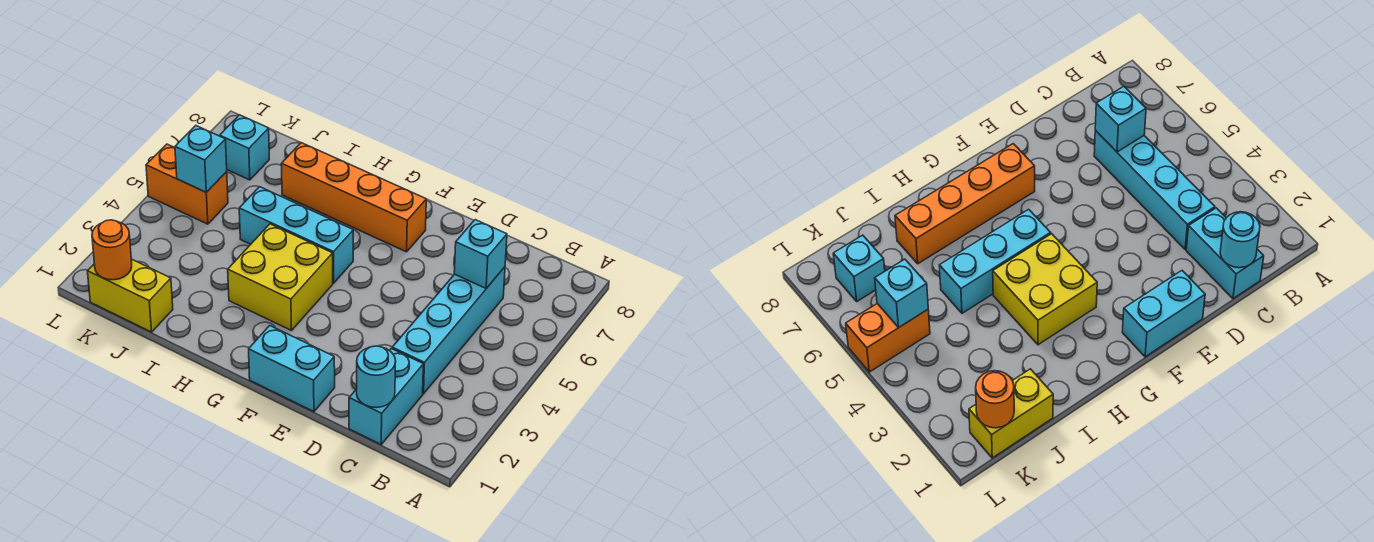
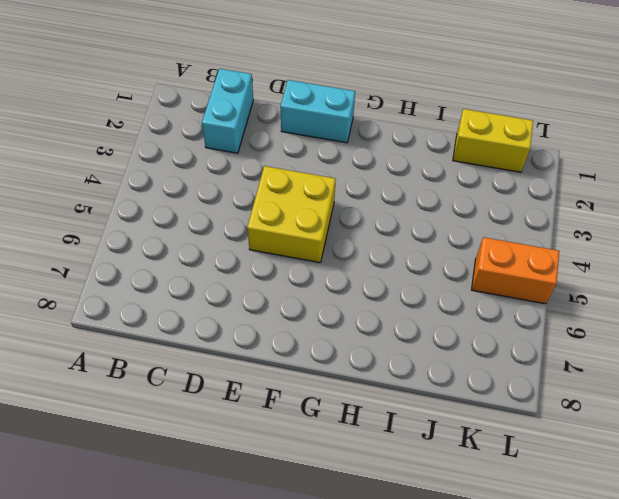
yellow brick E4:F5 level 1 -> yellow brick G3:H4 level 1
none -> cyan brick C3:C6 level 1
none -> orange brick F7:I7 level 1
none -> cyan brick G5:I5 level 1

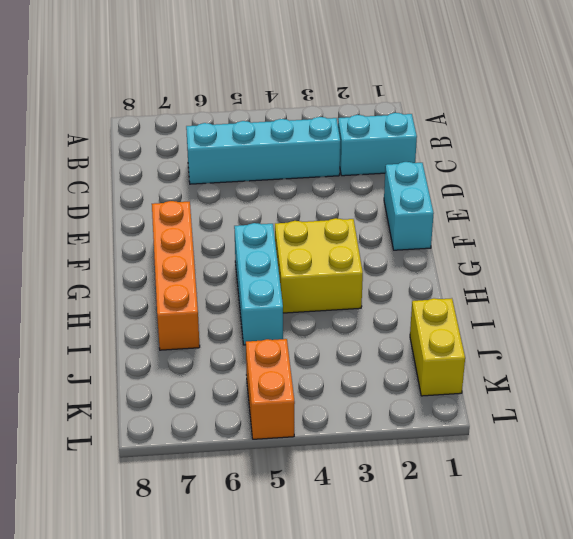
none -> cyan brick K7 level 1
none -> cyan round brick C1 level 2
none -> cyan brick C6 level 2

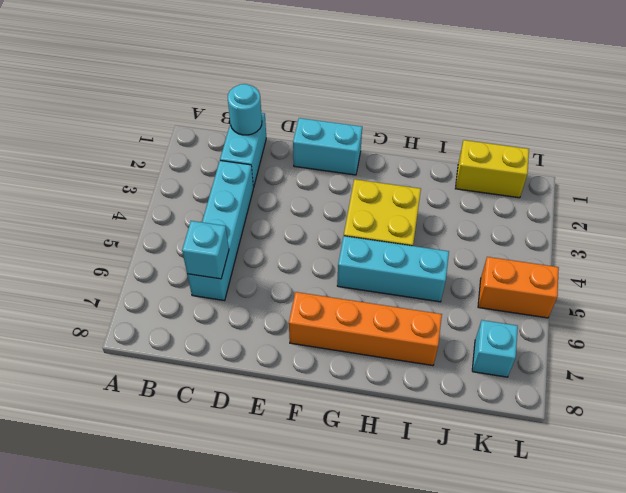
none -> orange round brick K1 level 2
none -> cyan brick K5 level 2

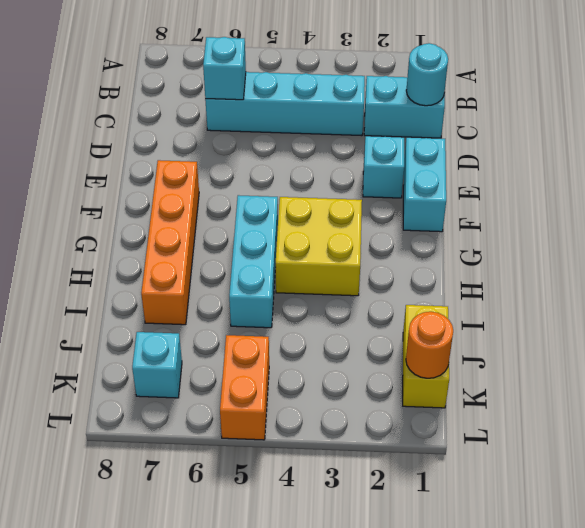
cyan brick E2 level 1 -> cyan brick K5 level 2

